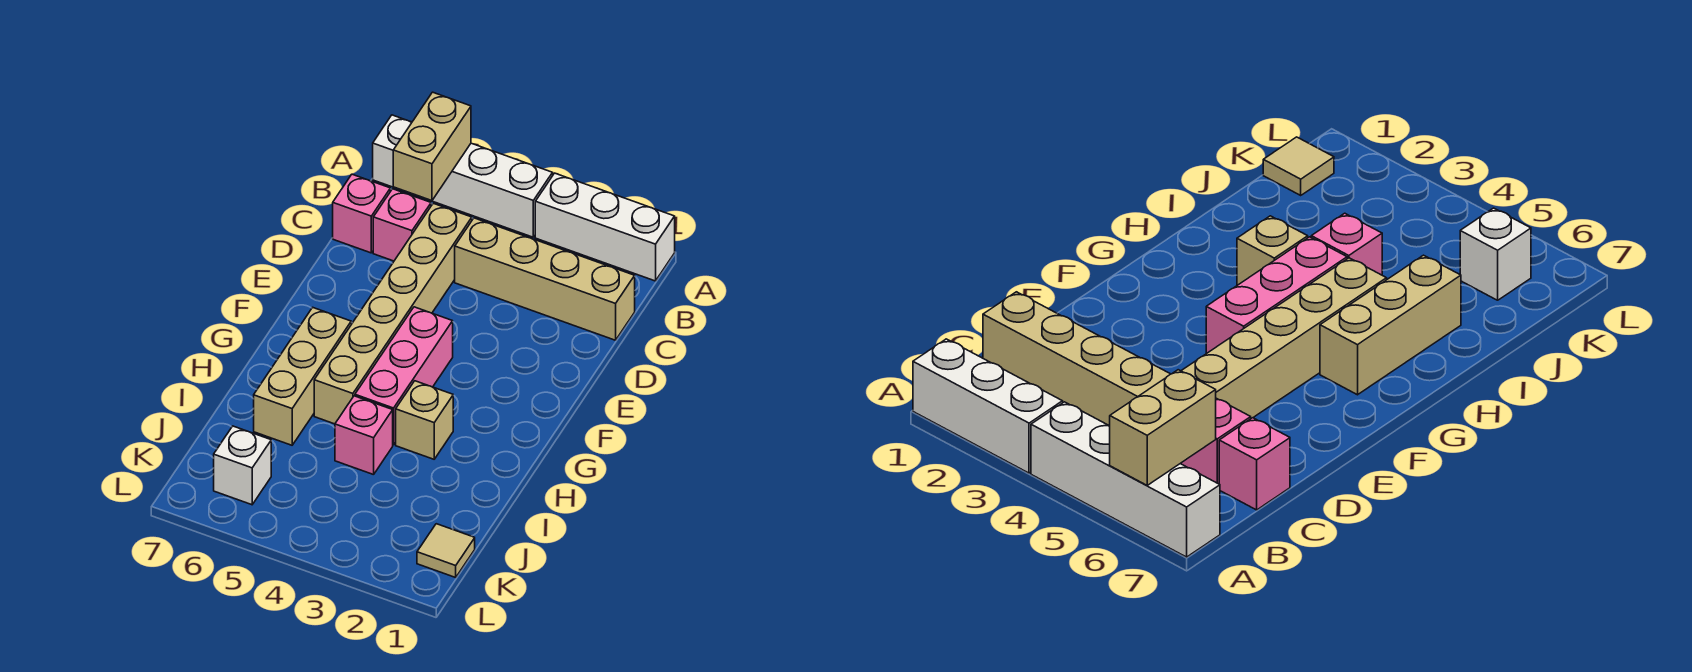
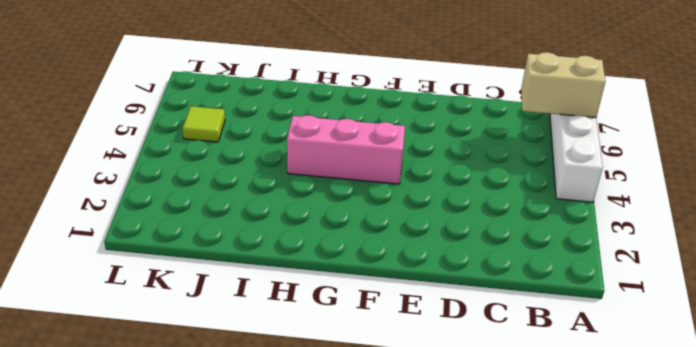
lime tile K5 level 1 -> none
none -> white brick A1:A3 level 1
none -> tan brick C1:C4 level 1
none -> tan brick C5:H5 level 1

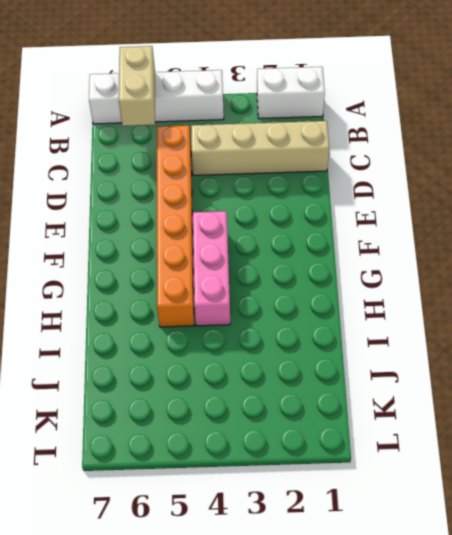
white brick A1:A2 level 1 -> white brick A1:A3 level 1
orange brick C5:H5 level 1 -> tan brick C5:H5 level 1
none -> pink brick C6 level 1
none -> pink brick C7 level 1
none -> tan brick G6:I6 level 1

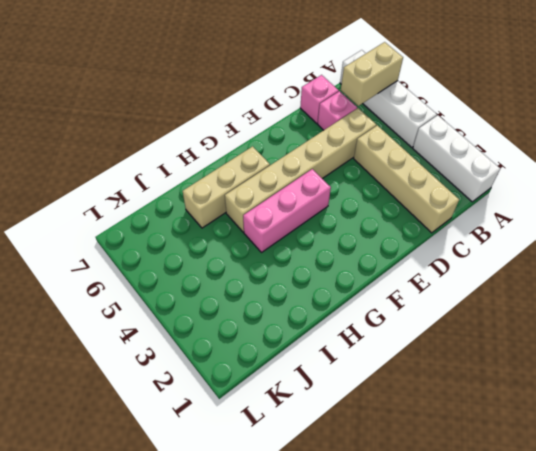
none -> tan brick H3 level 1
none -> pink brick I4 level 1
none -> tan tile K1 level 1

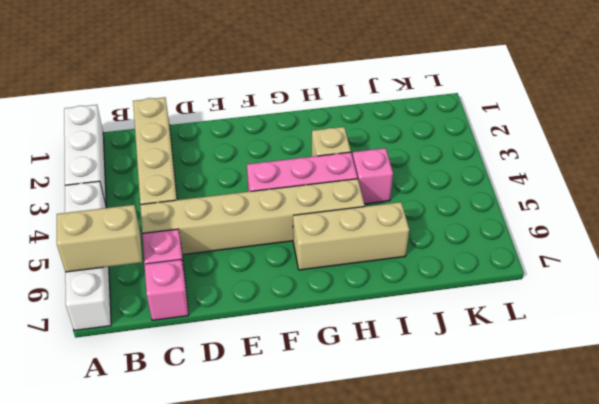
none -> tan tile K1 level 1
none -> white brick K6 level 1

